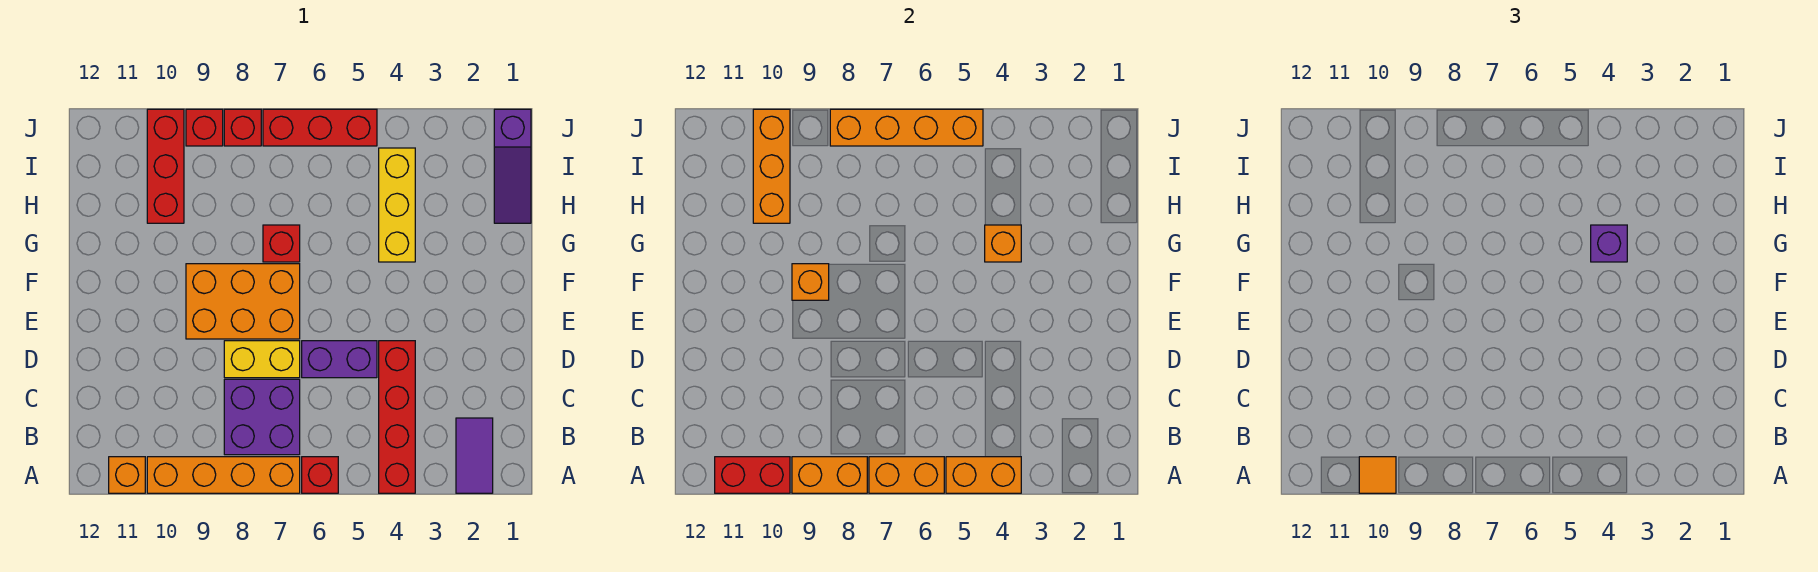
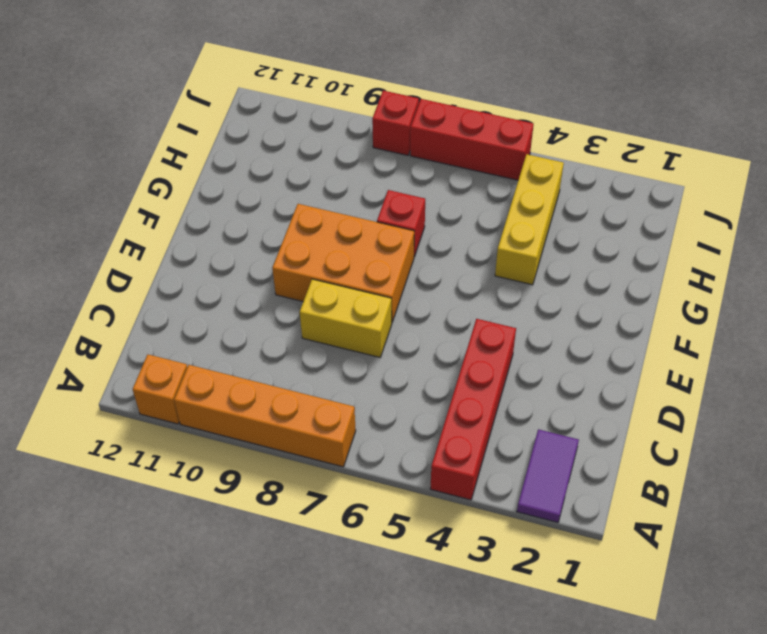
none -> red brick A6 level 1
none -> purple brick B7:C8 level 1
none -> purple brick D5:D6 level 1

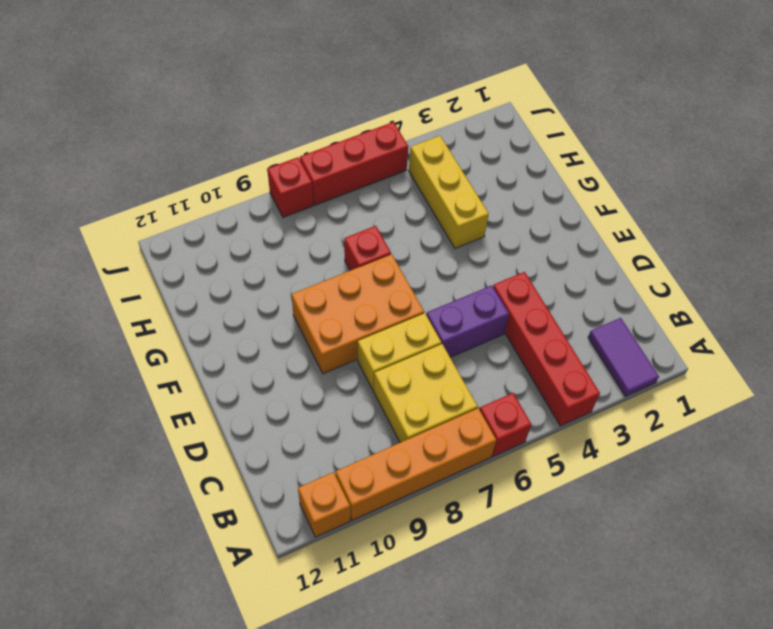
yellow brick B7:C8 level 1 -> purple brick B7:C8 level 1
none -> purple slope H1:J1 level 1 top J
none -> red brick H10:J10 level 1
none -> red brick J9 level 1

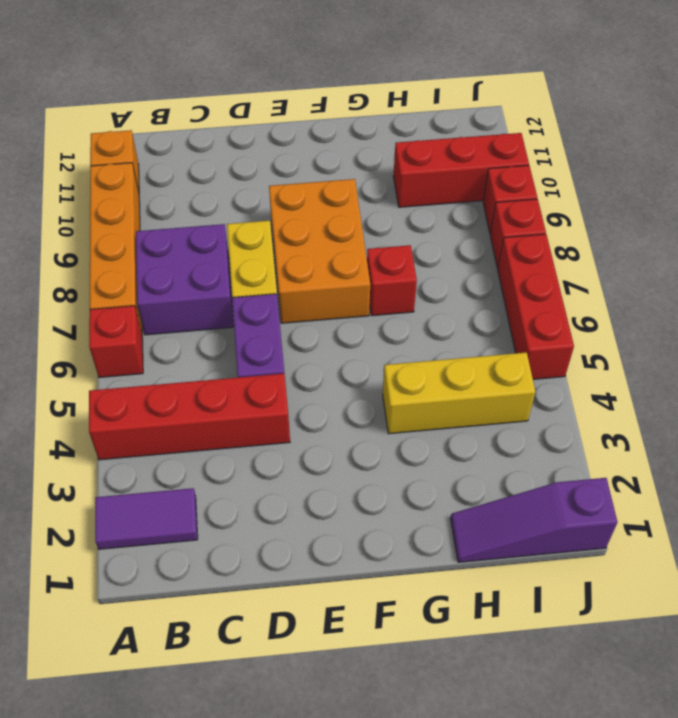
none -> orange brick A4:A5 level 2
none -> orange brick A6:A7 level 2
none -> orange brick A8:A9 level 2

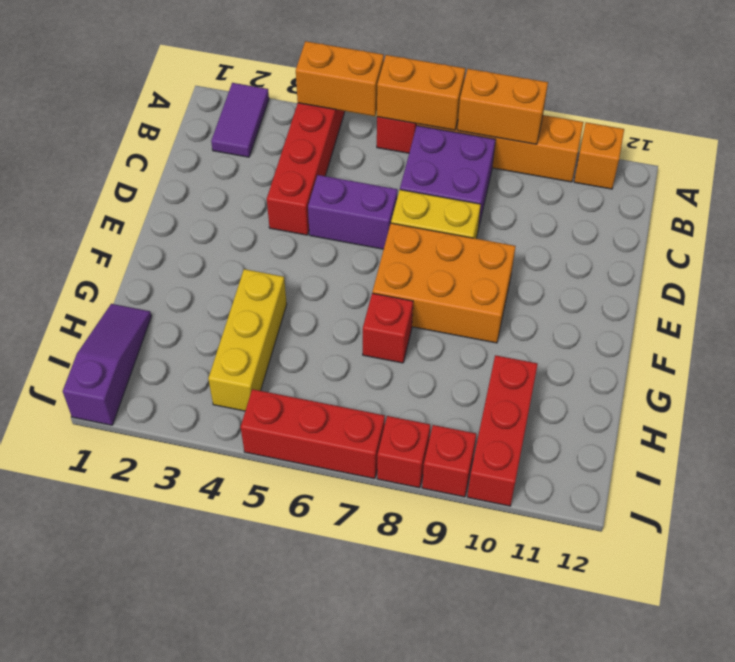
none -> red brick A10:A11 level 2
none -> orange brick F9 level 2
none -> orange brick G4 level 2

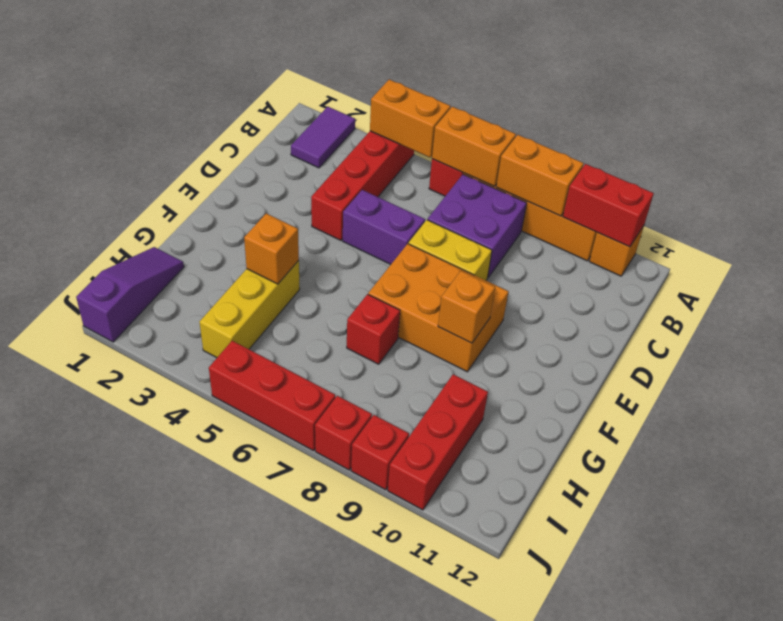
none -> orange brick H10:J10 level 2
none -> orange brick J5:J8 level 2
none -> orange tile A10 level 3

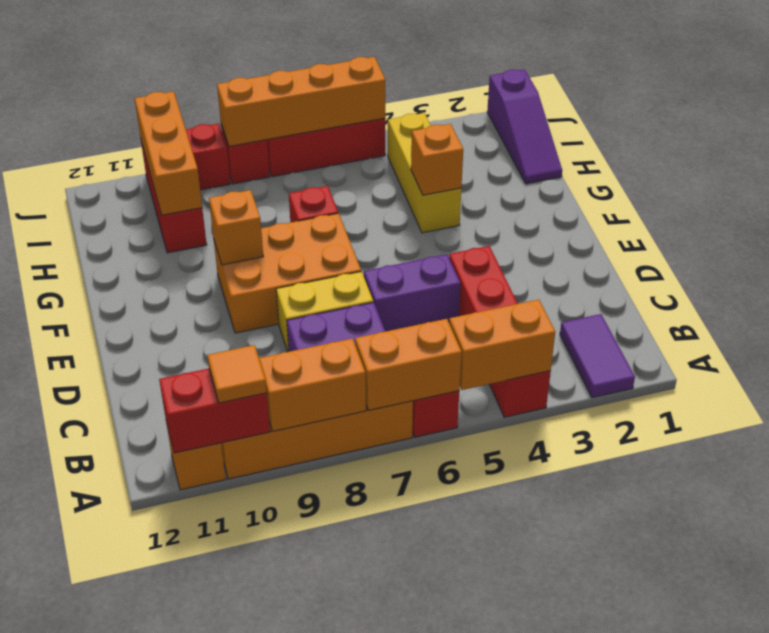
none -> purple brick G4 level 3

